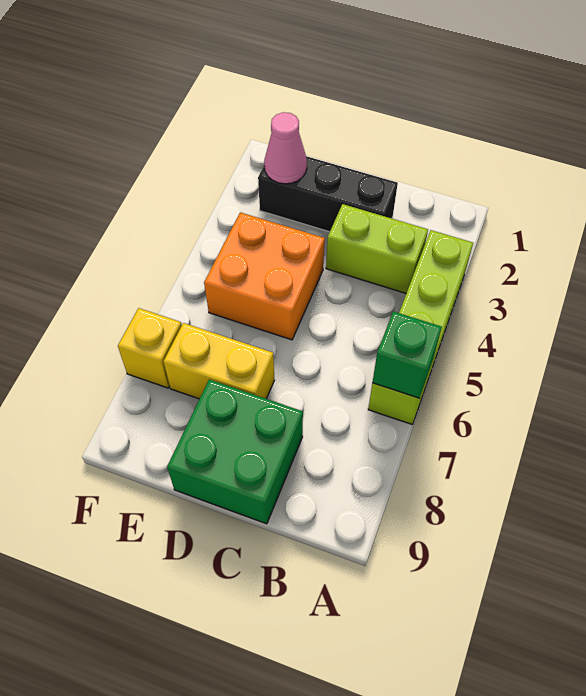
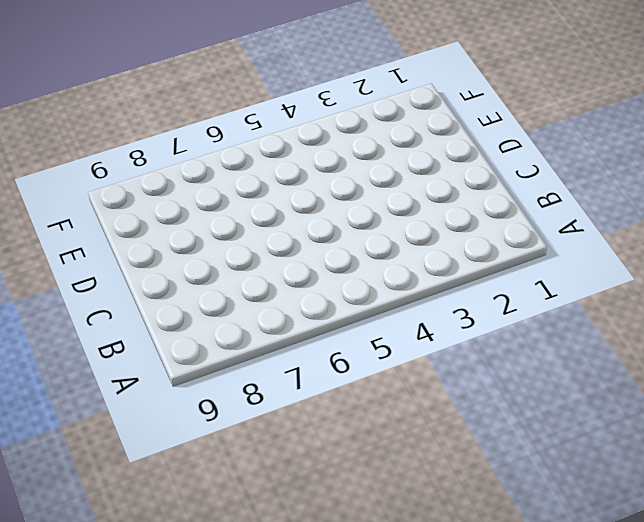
none -> lime brick A3:A6 level 1
none -> lime brick B3:C3 level 1

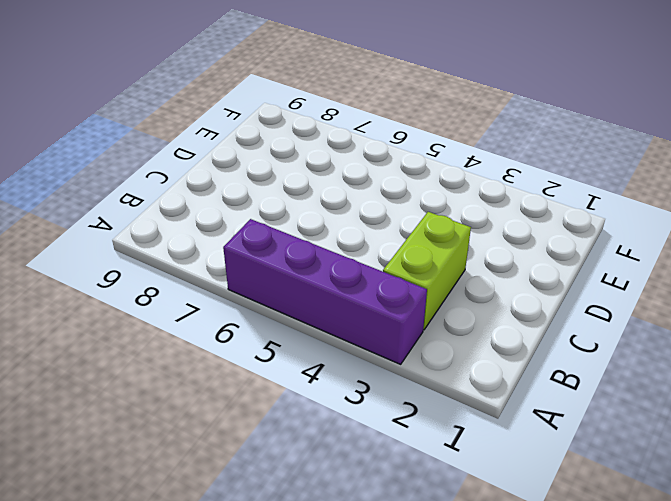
purple brick A3:A6 level 1 -> lime brick A3:A6 level 1
none -> black brick C2:E2 level 1
none -> green brick C8:D9 level 1

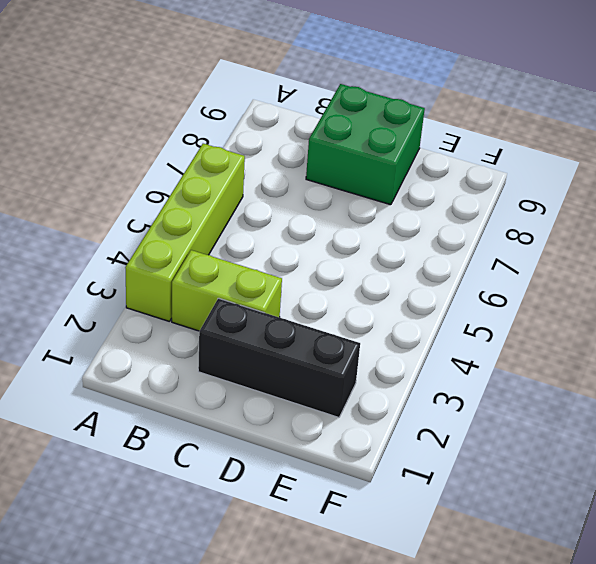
none -> orange brick D4:E5 level 1
none -> yellow brick D7:E7 level 1

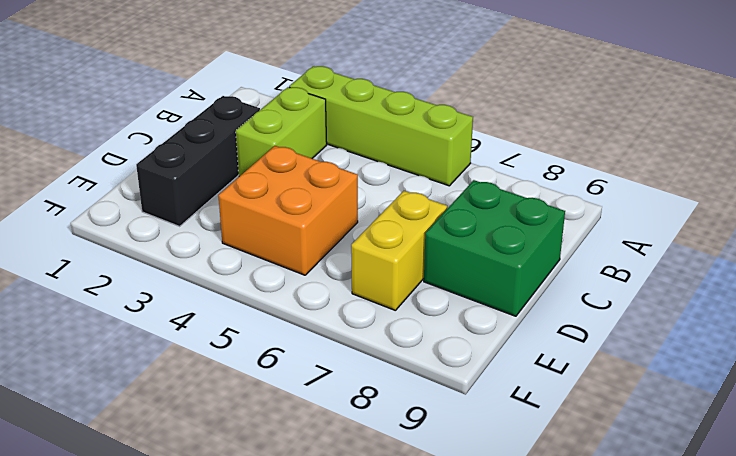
none -> yellow brick F7 level 1
none -> green brick A6 level 2

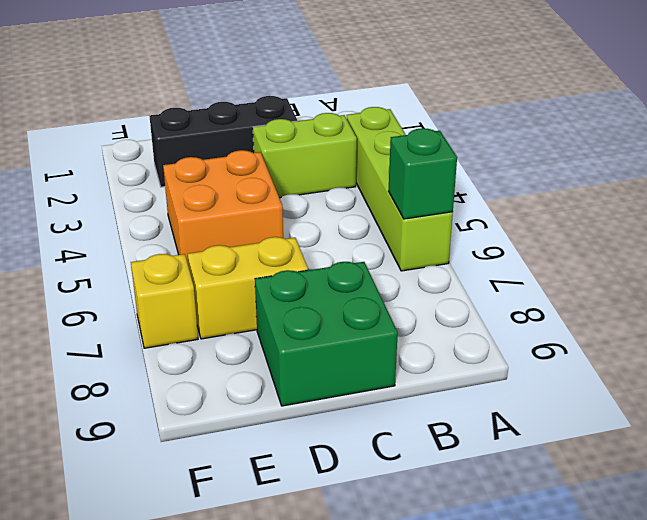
none -> pink cone E2 level 2

